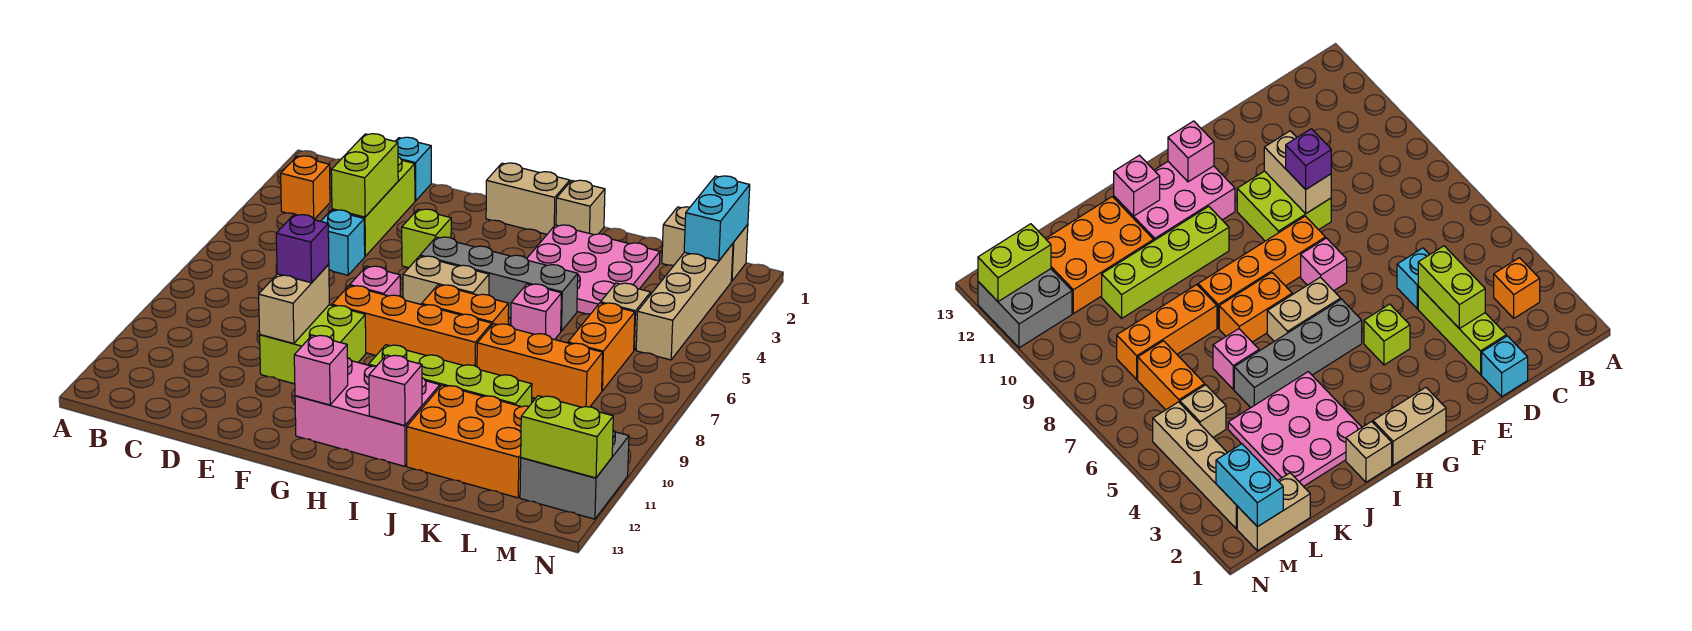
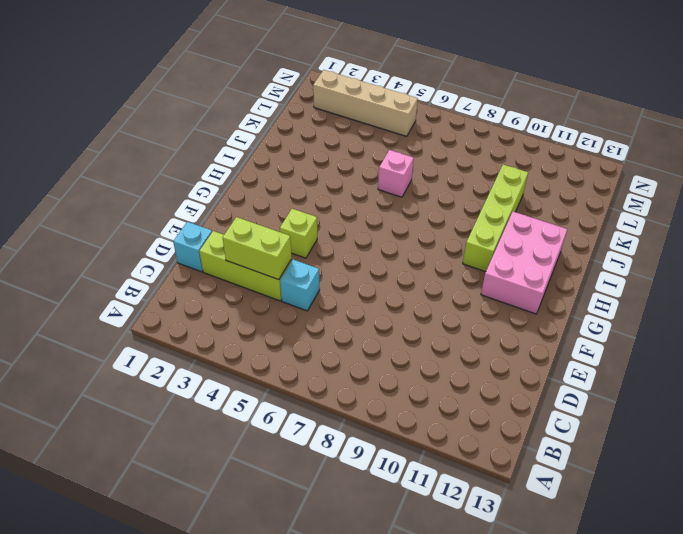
none -> orange brick B3 level 1
none -> lime brick E9:F10 level 1
none -> pink brick F7 level 1
none -> orange brick F8:I8 level 1

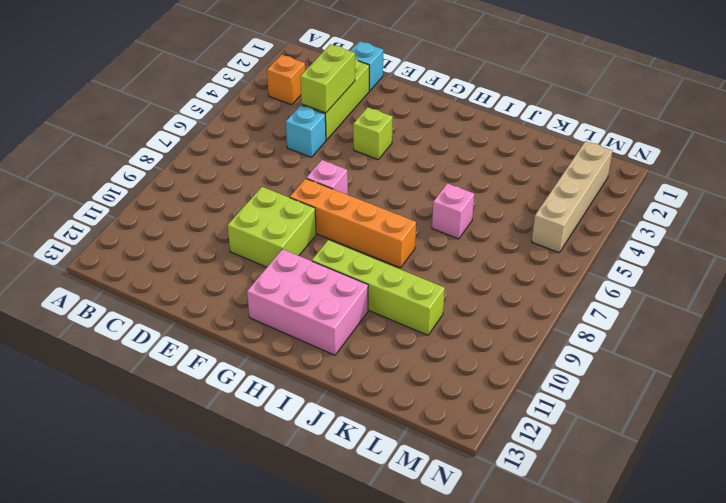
none -> tan brick G1:H1 level 1
none -> grey brick G5:J5 level 1
none -> tan brick G6:H6 level 1
none -> orange brick H7:I7 level 1

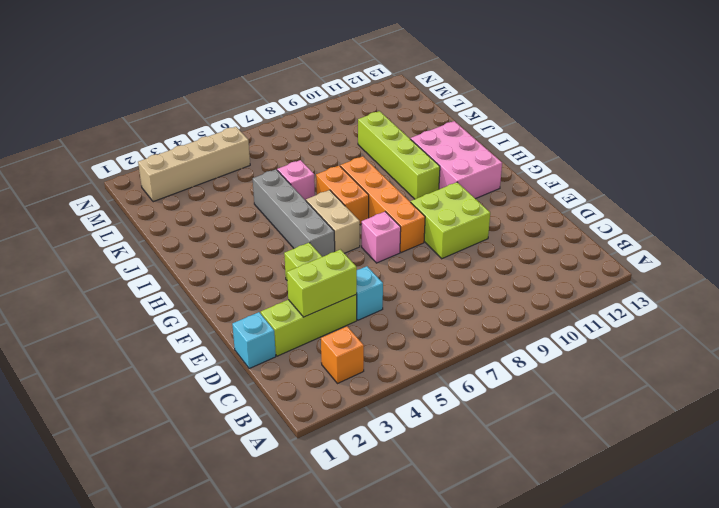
none -> tan brick G1:H1 level 1
none -> tan brick I1 level 1
none -> pink plate I2:K4 level 1
none -> orange brick J8:L8 level 1

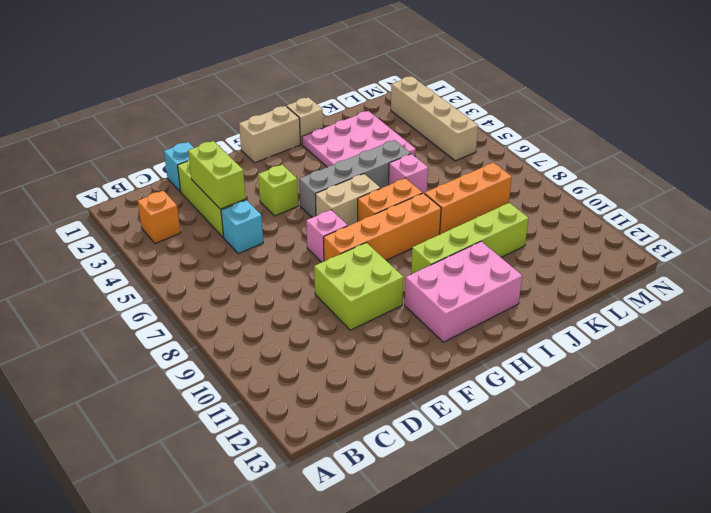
none -> orange brick J11:L12 level 1
none -> tan brick L1:M1 level 1
none -> tan brick L5 level 1
none -> orange brick L6:L7 level 1

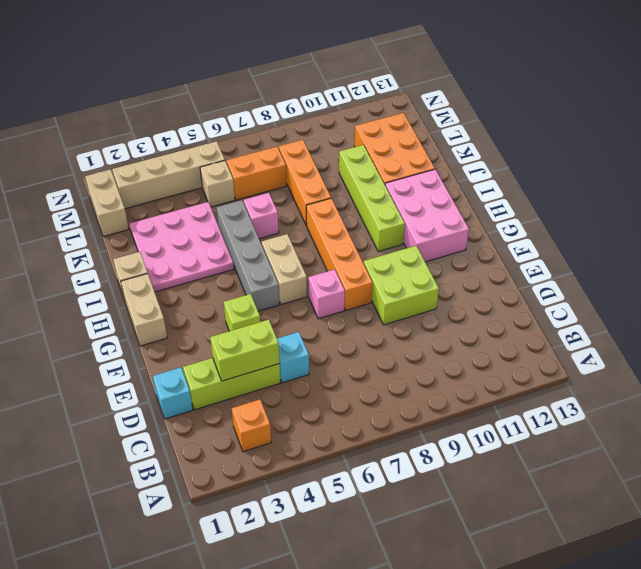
none -> orange brick H7:I7 level 1
none -> grey brick M11:N12 level 1
none -> tan brick E9:E10 level 2
none -> pink brick G12 level 2

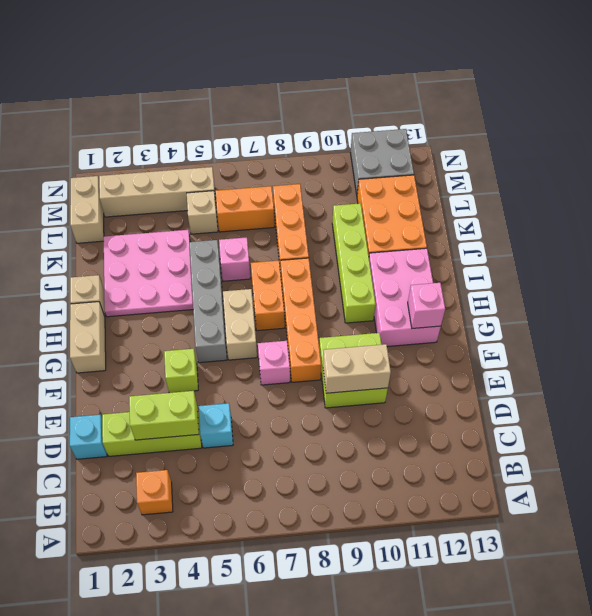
none -> pink brick I12 level 2
none -> cyan brick M1:M2 level 2
none -> lime brick M12:N12 level 2
none -> purple brick E9 level 3

